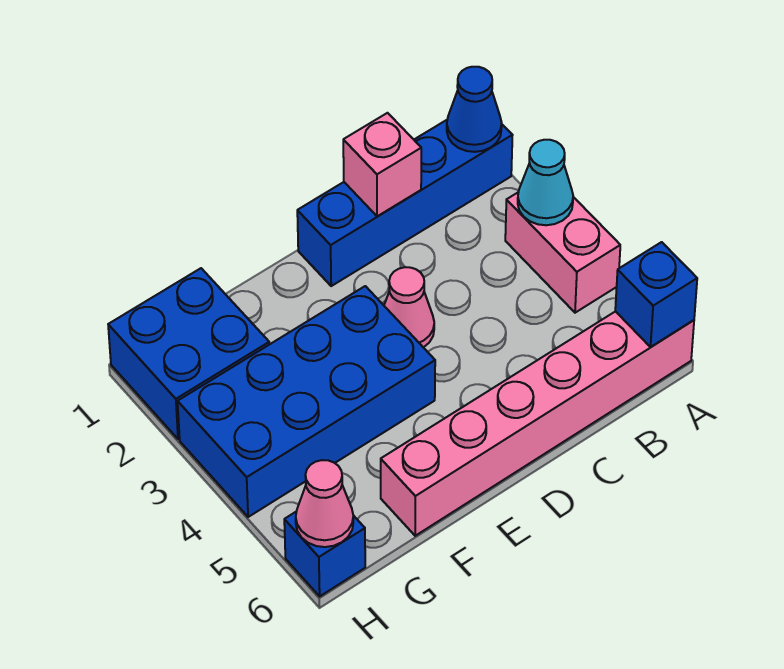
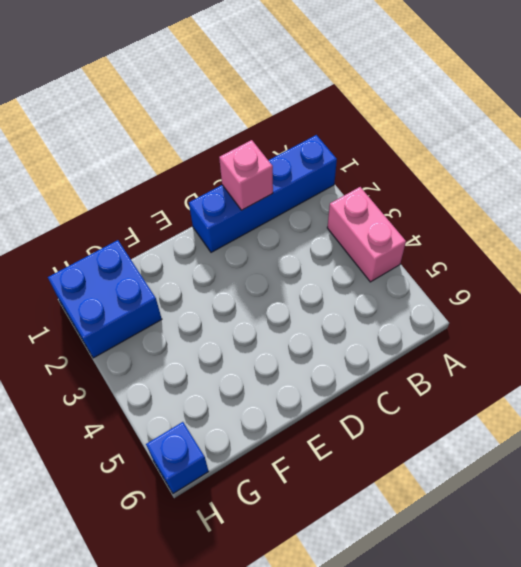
none -> pink brick A6:F6 level 1
none -> pink cone D3 level 1
none -> blue brick E3:H4 level 1

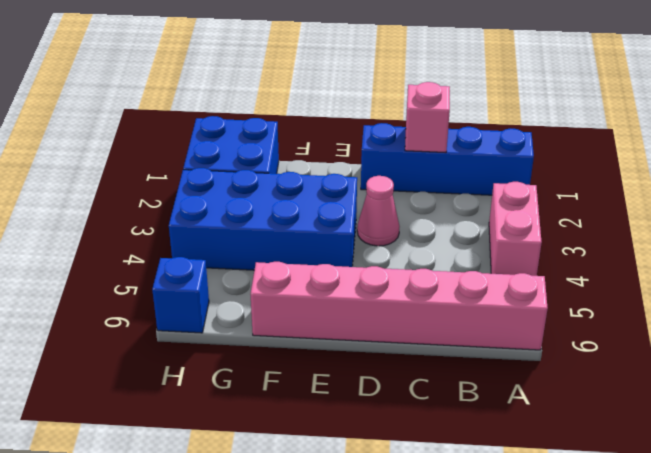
none -> blue cone A1 level 2
none -> cyan cone A3 level 2
none -> blue brick A6 level 2

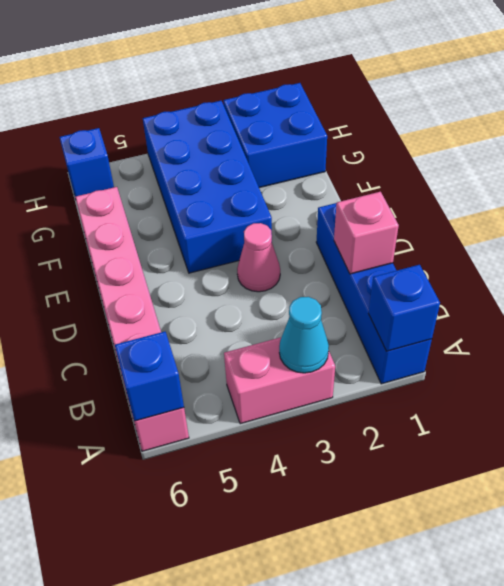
blue brick A1 level 2 -> blue cone A1 level 2
none -> pink cone H6 level 2

